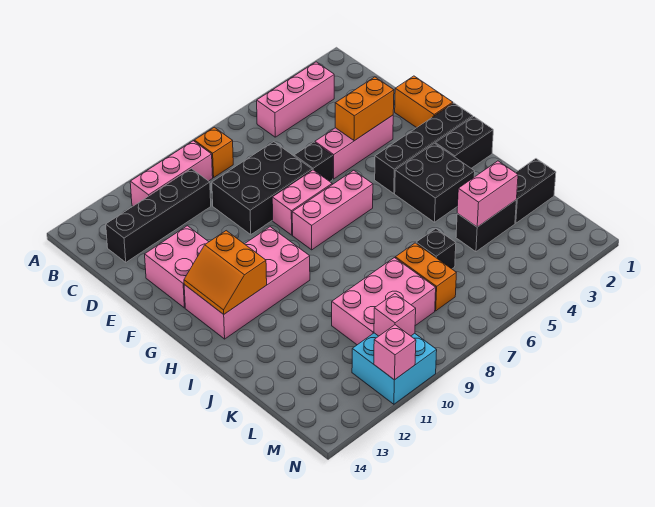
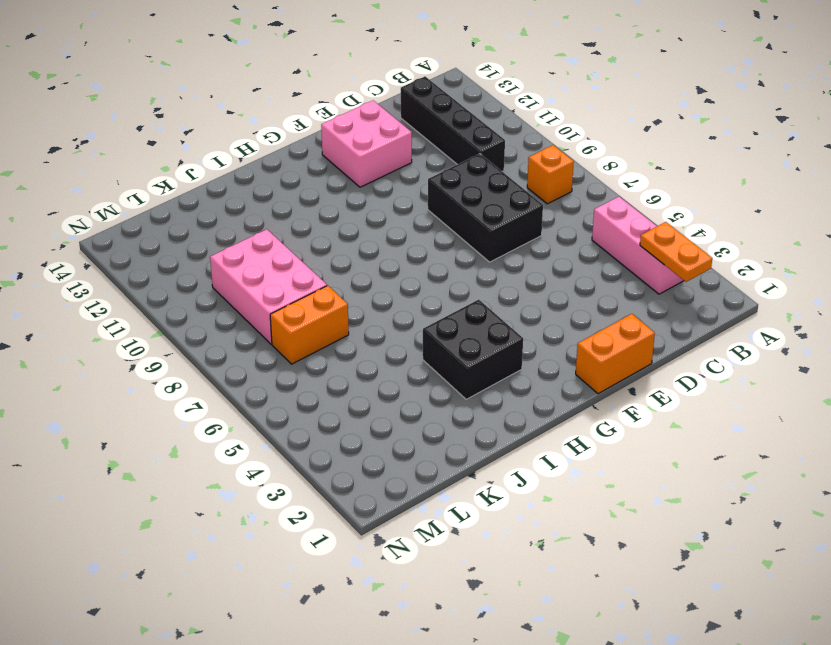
orange plate B2:B3 level 2 -> none
none -> pink brick B9:B11 level 1
none -> pink brick E3:E5 level 1
none -> black brick E6 level 1

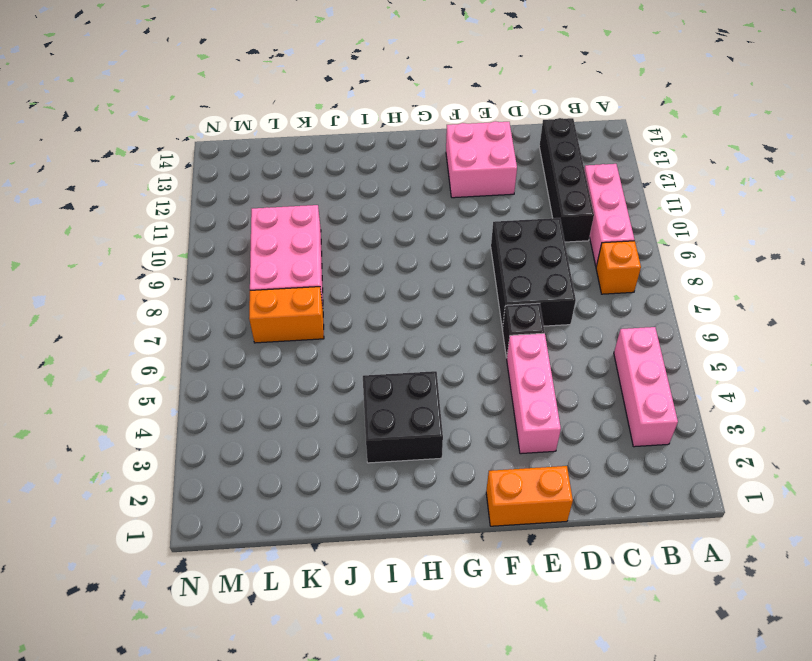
none -> pink brick F7:F8 level 1
none -> black brick G1:G4 level 1
none -> pink brick G6:G8 level 1

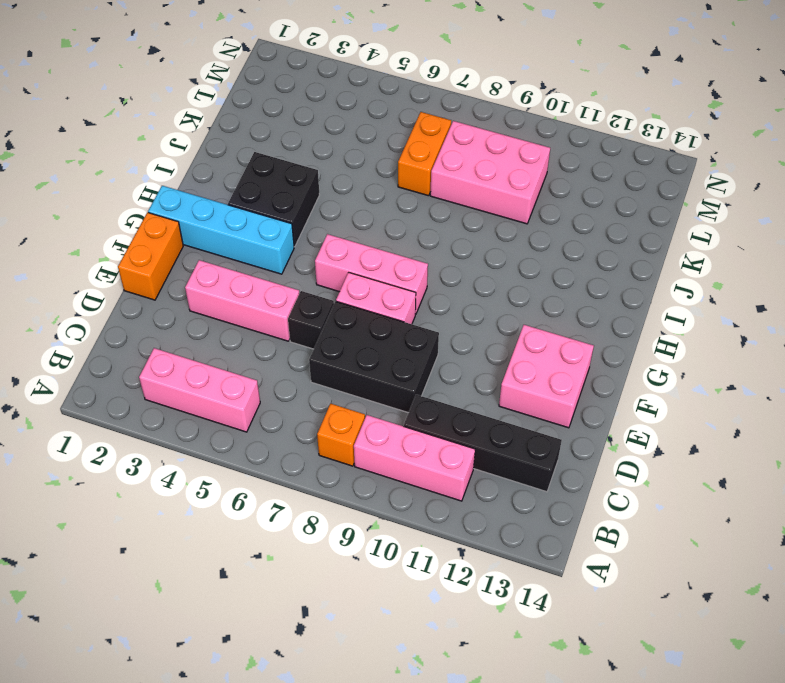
cyan brick G1:G4 level 1 -> black brick G1:G4 level 1
none -> pink brick G10:H13 level 1
none -> black brick H1:H2 level 1
none -> black brick K1:K2 level 1

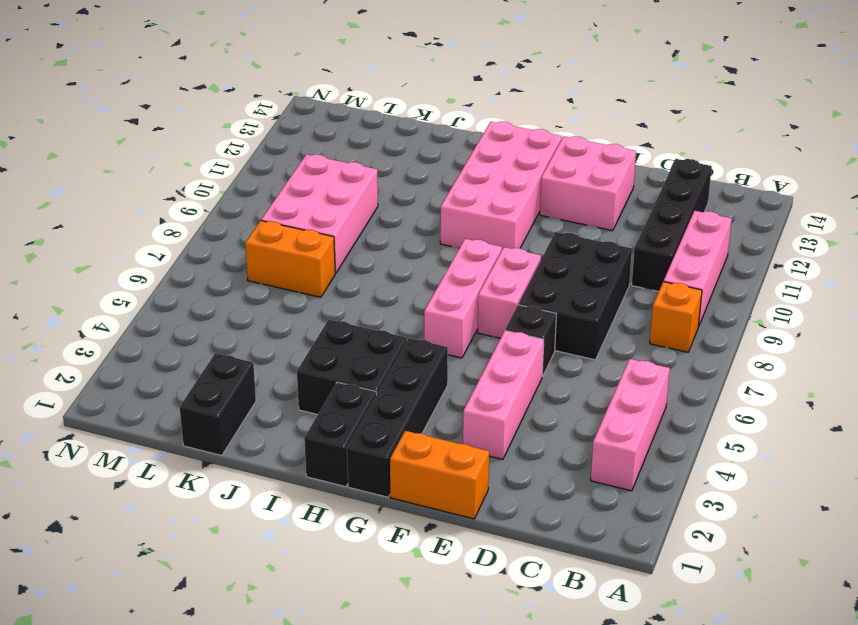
none -> black brick K3:K4 level 1
none -> black brick K6 level 1
none -> cyan brick M10:N11 level 1

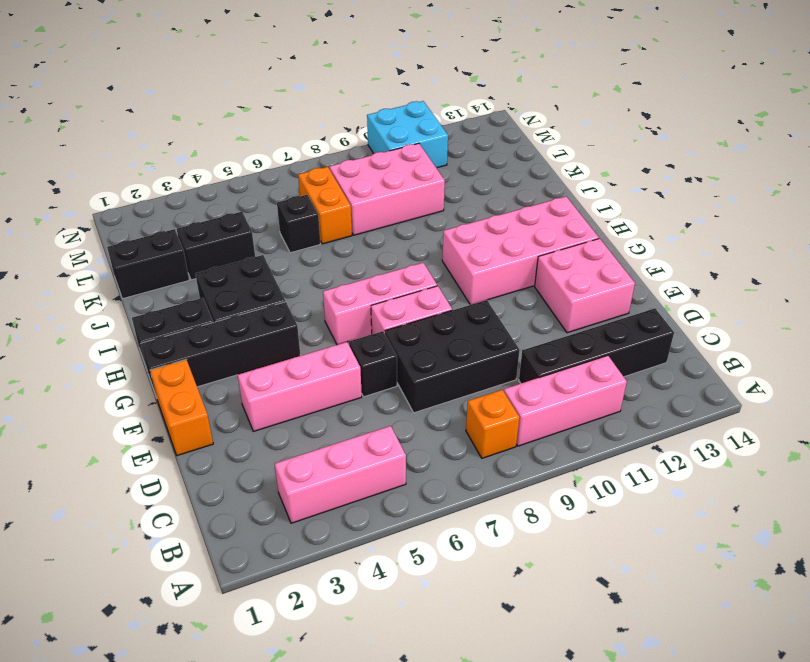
none -> orange brick E3:E4 level 2
none -> orange slope G12:H13 level 2 top 12
none -> pink brick K3:K4 level 2

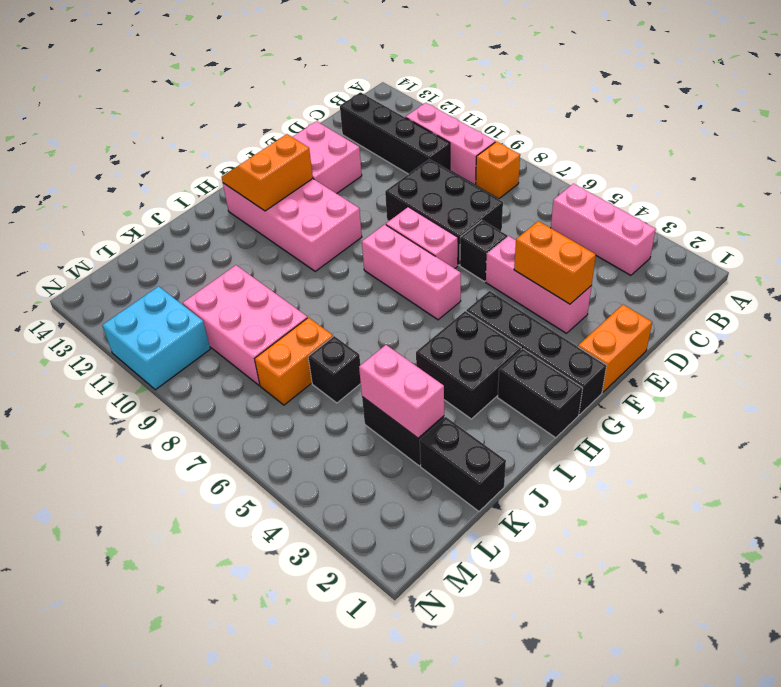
none -> pink brick M10 level 2
none -> pink brick N11 level 2

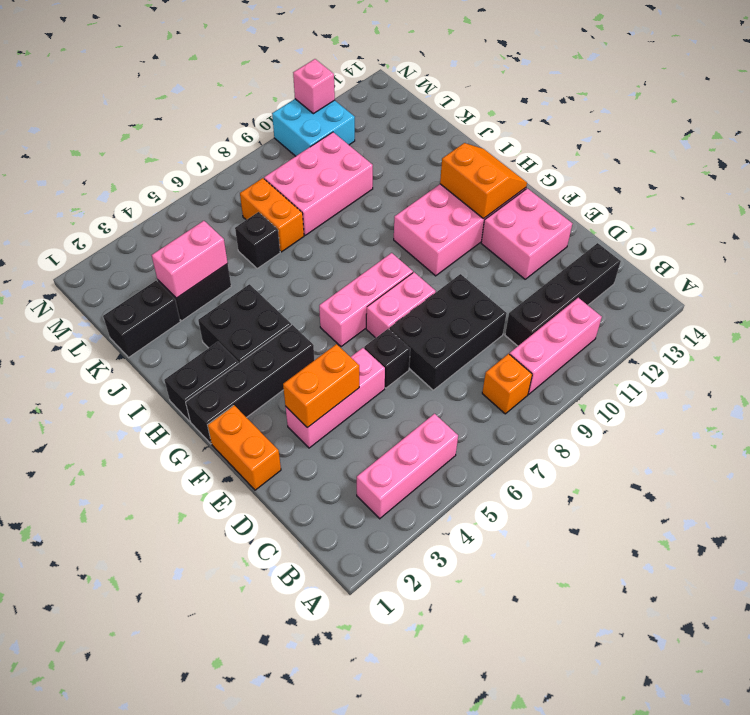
none -> pink brick M10 level 2

